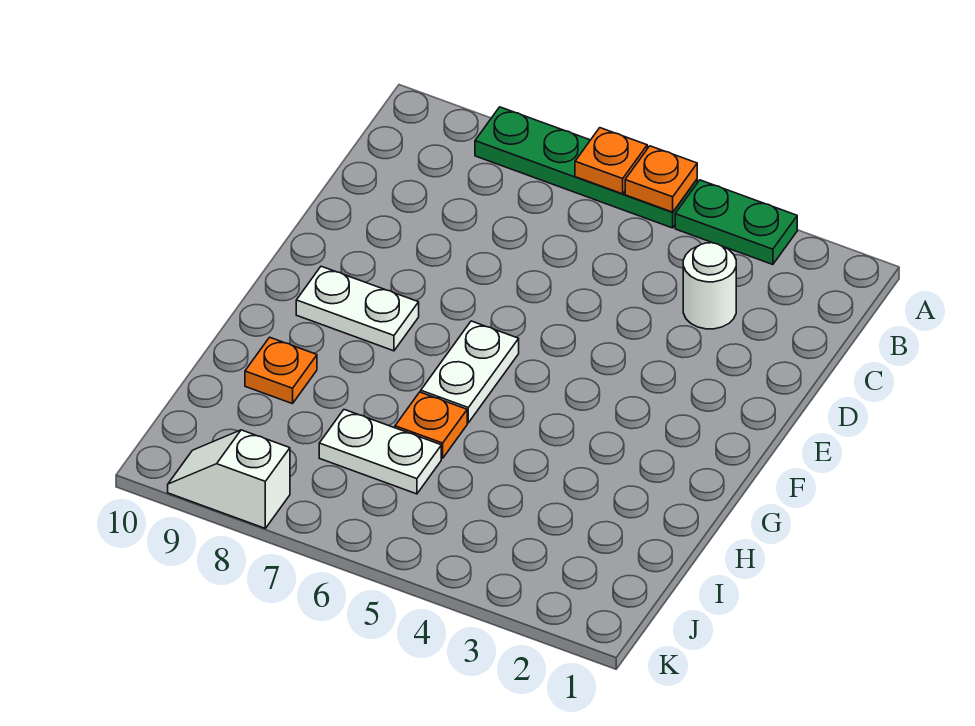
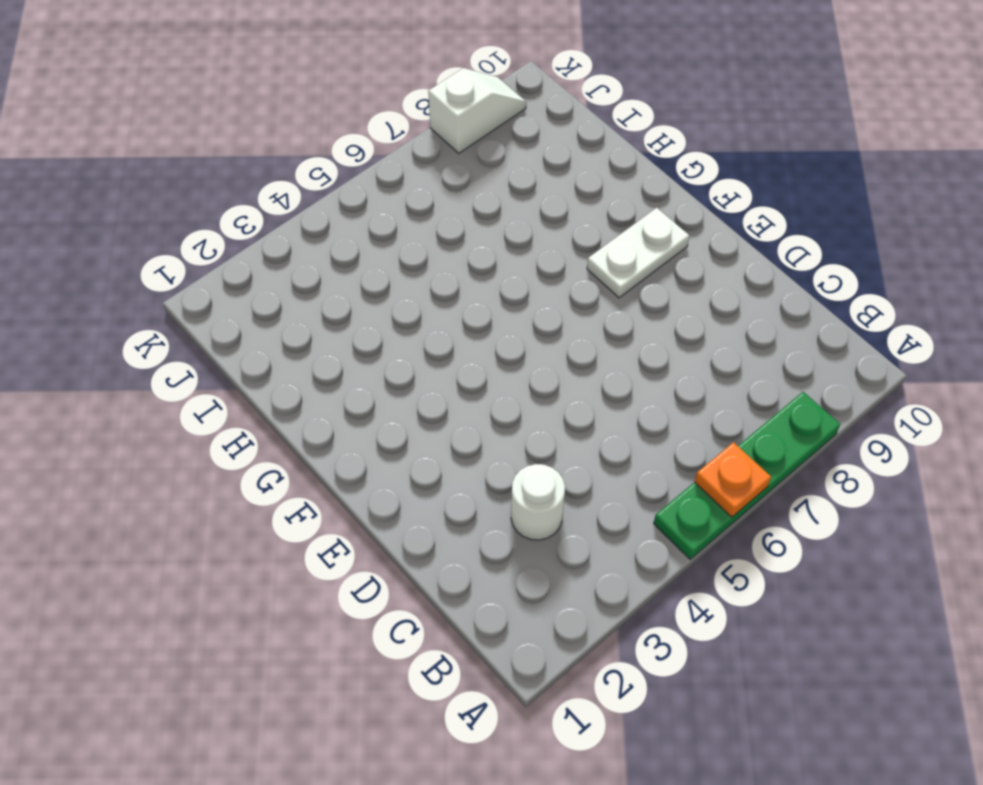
none -> green plate A3:A4 level 1
none -> white plate F6:G6 level 1

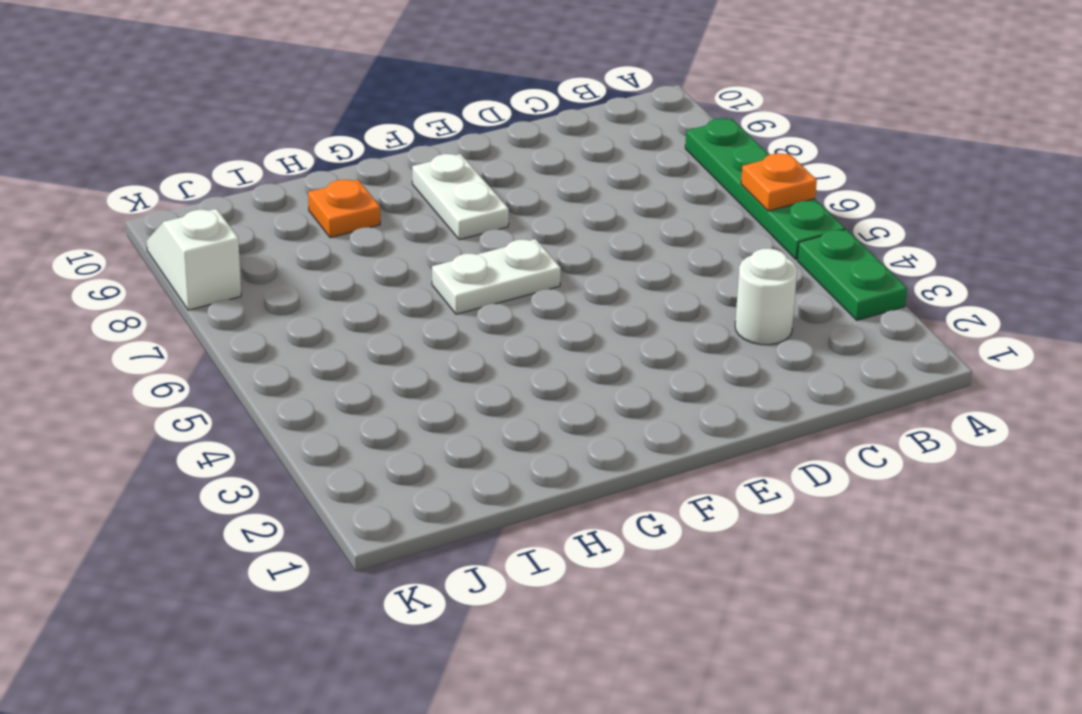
none -> orange plate H6 level 1
none -> white plate I6:I7 level 1

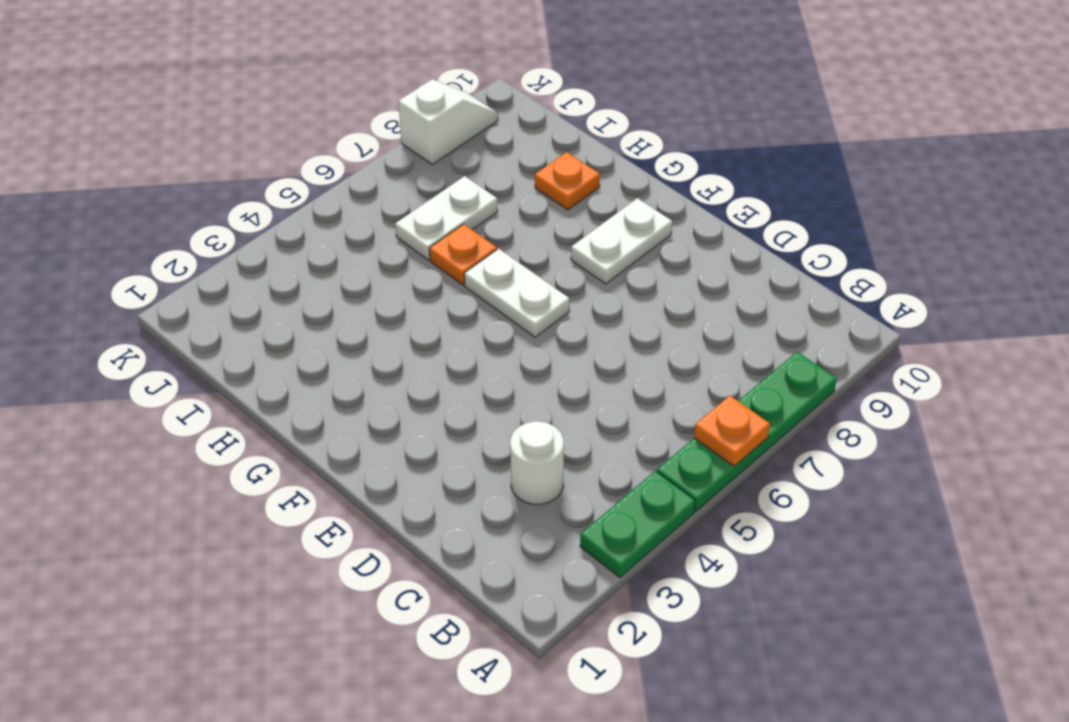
none -> orange plate A5 level 2

